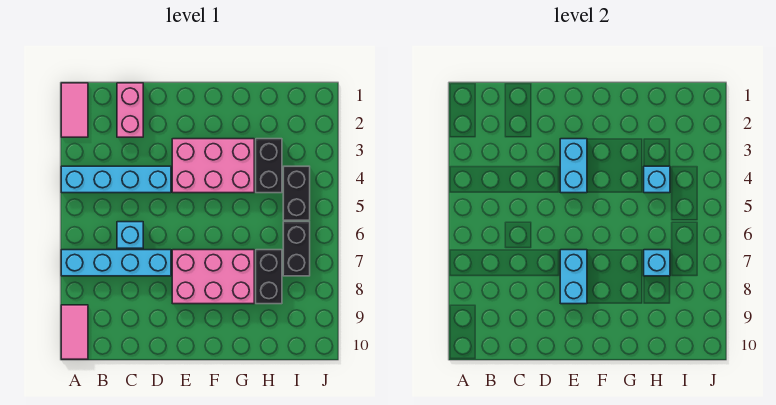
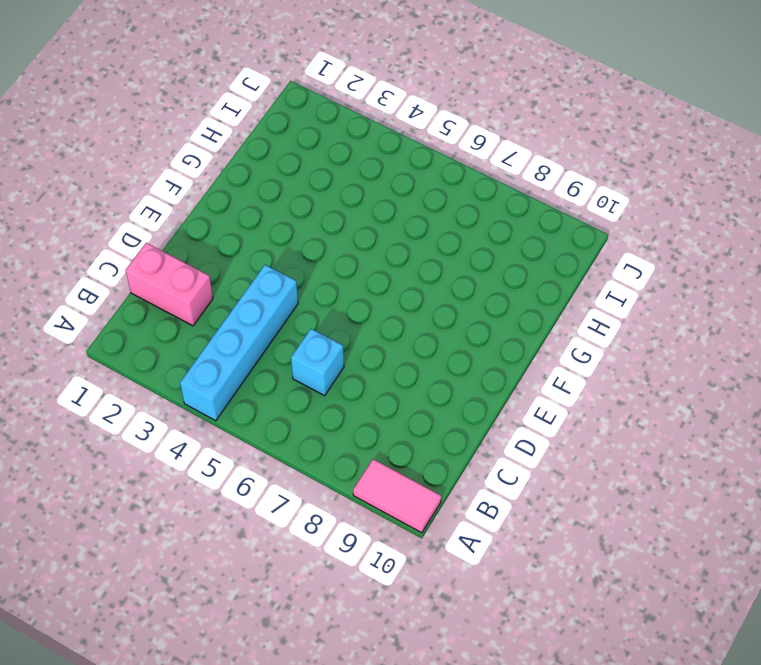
none -> pink tile A1:A2 level 1
none -> cyan brick A7:D7 level 1
none -> pink brick E3:G4 level 1

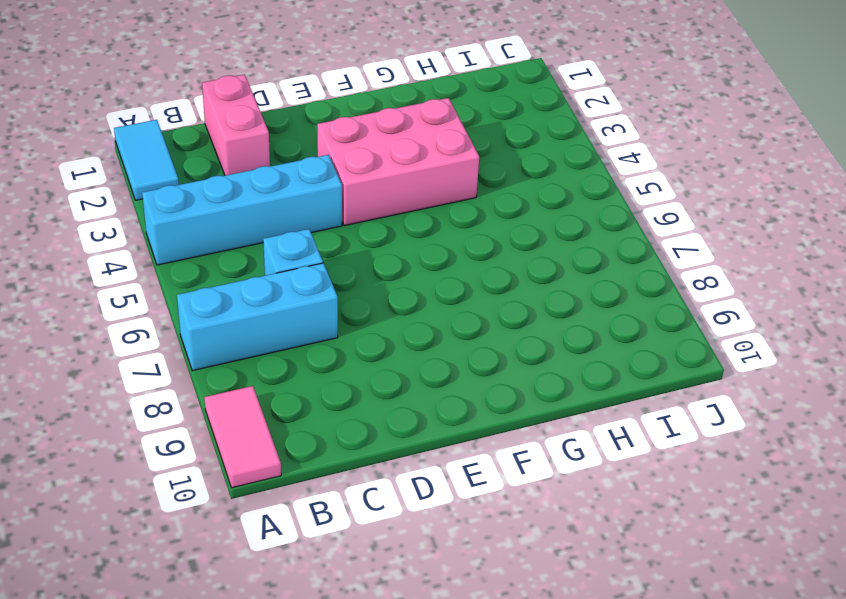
cyan tile A1:A2 level 1 -> pink tile A1:A2 level 1
cyan brick A7:C7 level 1 -> cyan brick A7:D7 level 1
none -> pink brick E7:G8 level 1
none -> black brick H3:H4 level 1
none -> black brick H7:H8 level 1

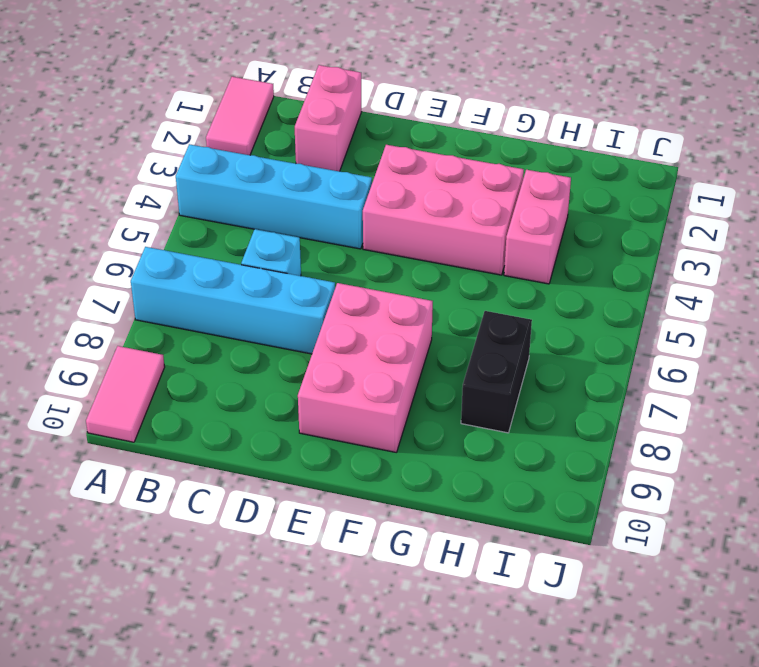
pink brick E7:F9 level 1 -> pink brick E7:G8 level 1
pink brick H3:H4 level 1 -> black brick H3:H4 level 1
none -> black brick I4:I5 level 1
none -> black brick I6:I7 level 1
none -> cyan brick E3:E4 level 2

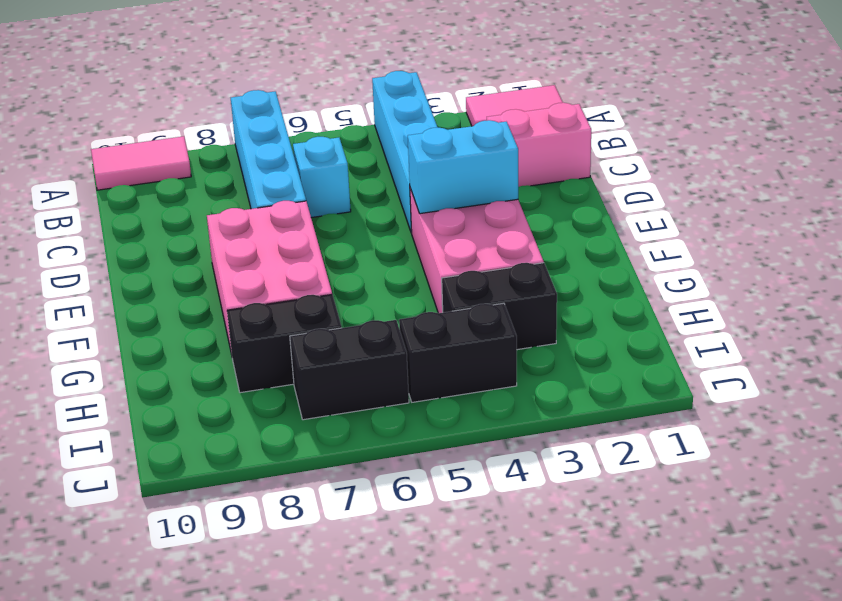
none -> cyan brick E7:E8 level 2
none -> cyan brick H4 level 2
none -> cyan brick H7 level 2

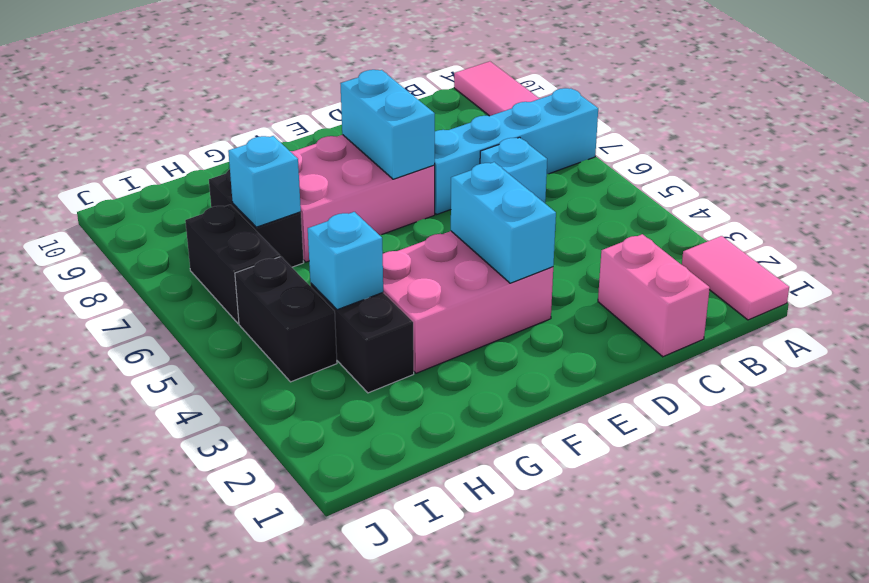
none -> cyan brick A4:D4 level 1

